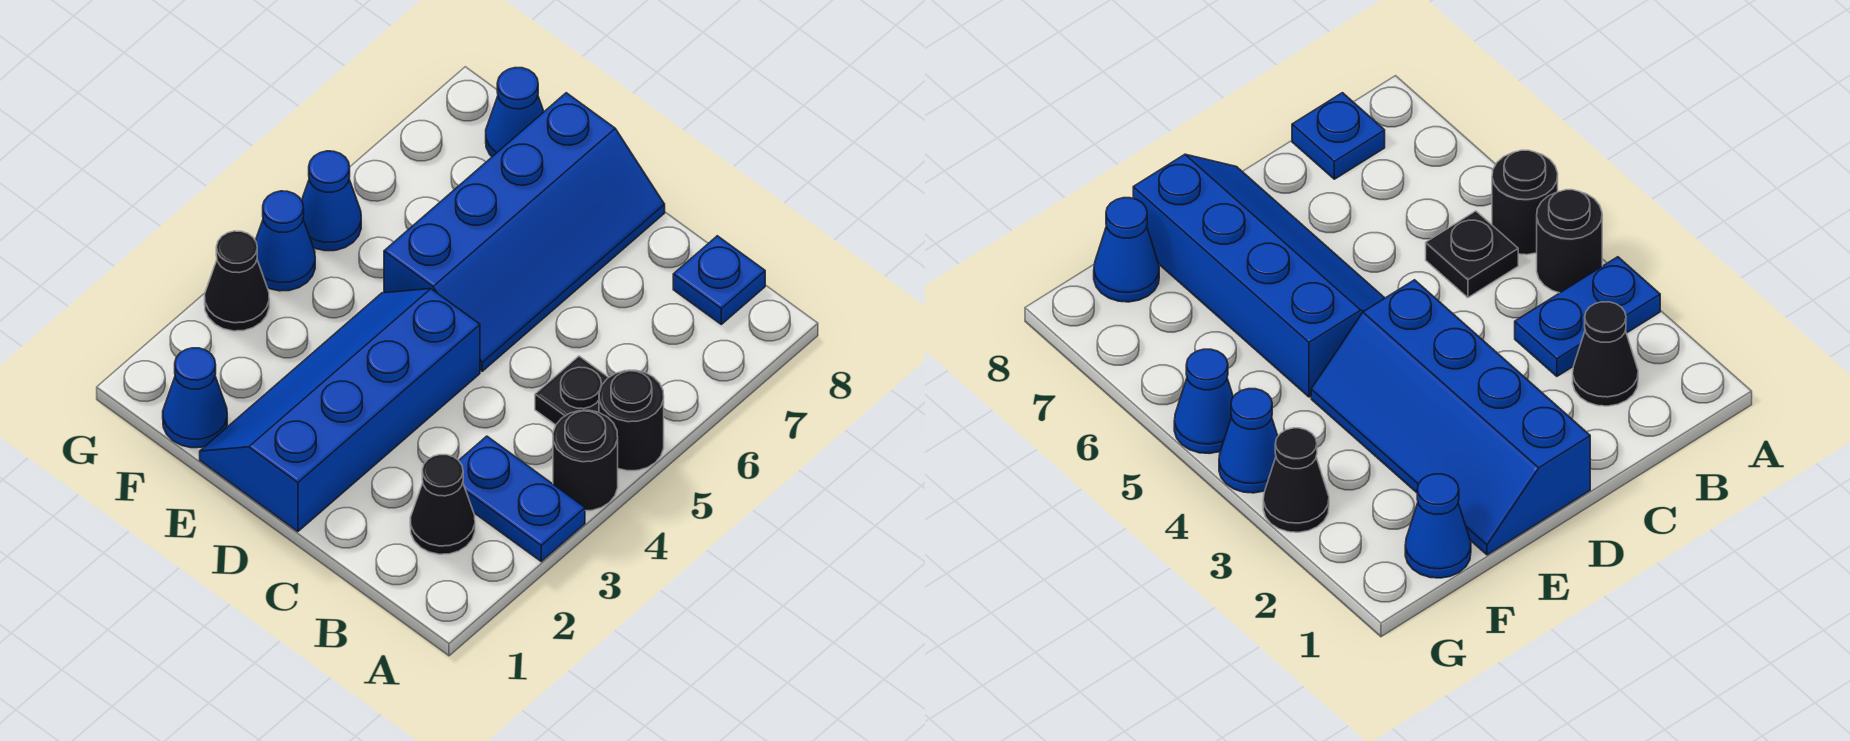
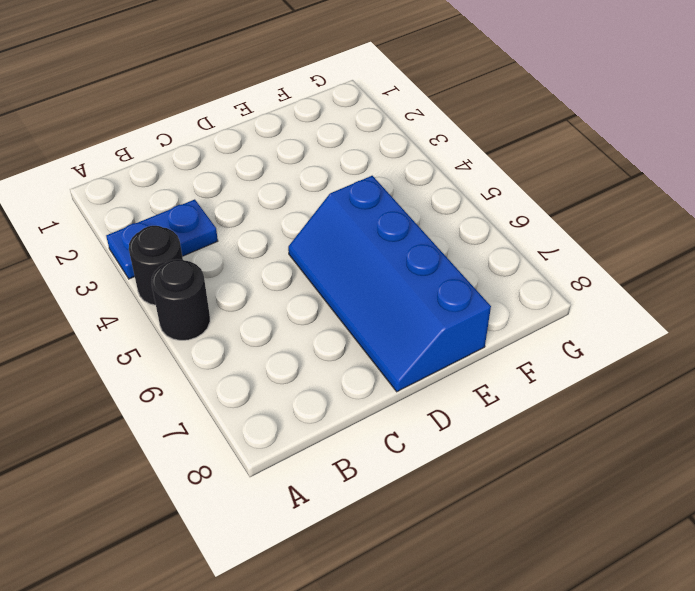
none -> black cone B2 level 1
none -> black plate B5 level 1
none -> blue plate B8 level 1

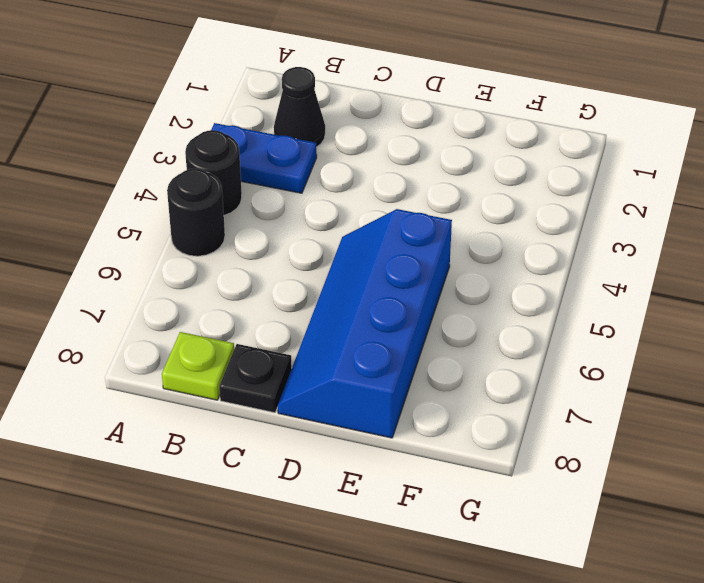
lime plate B8 level 1 -> blue plate B8 level 1
black plate C8 level 1 -> black plate B5 level 1
none -> blue slope D1:E4 level 1 top D
none -> blue cone F1 level 1
none -> blue cone F8 level 1

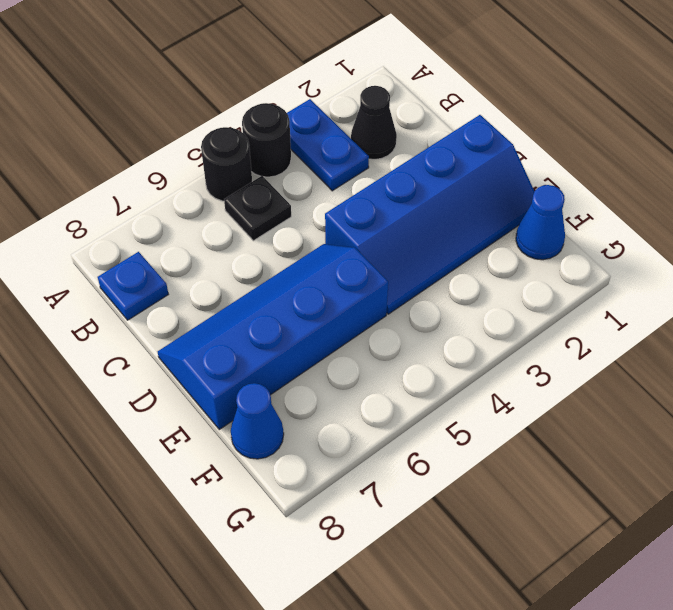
none -> black cone G3 level 1
none -> blue cone G4 level 1
none -> blue cone G5 level 1

